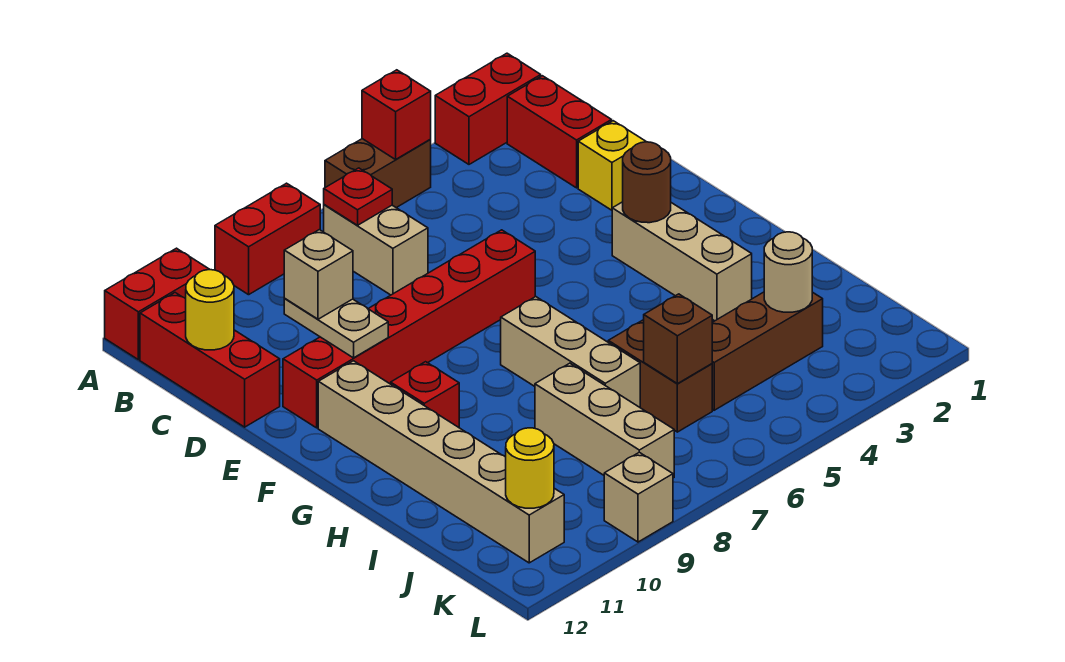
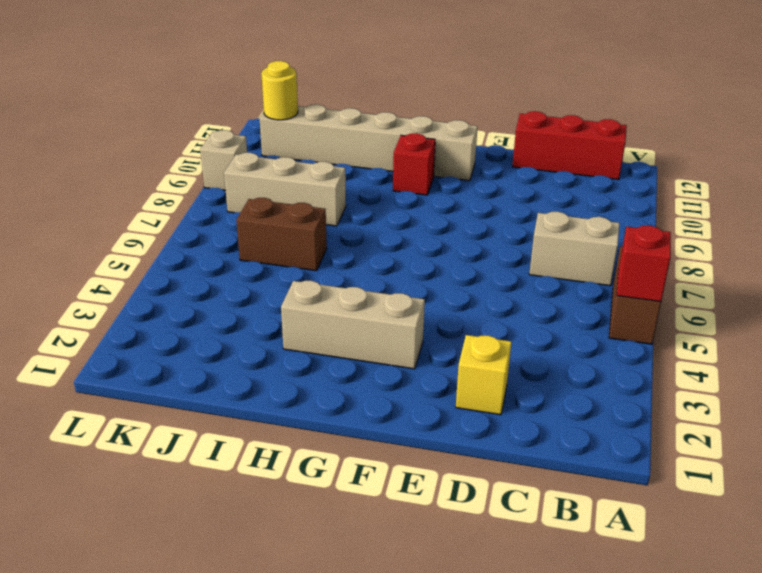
none -> red brick A2:A3 level 1
none -> red brick A8:A9 level 1
none -> red brick A11:A12 level 1

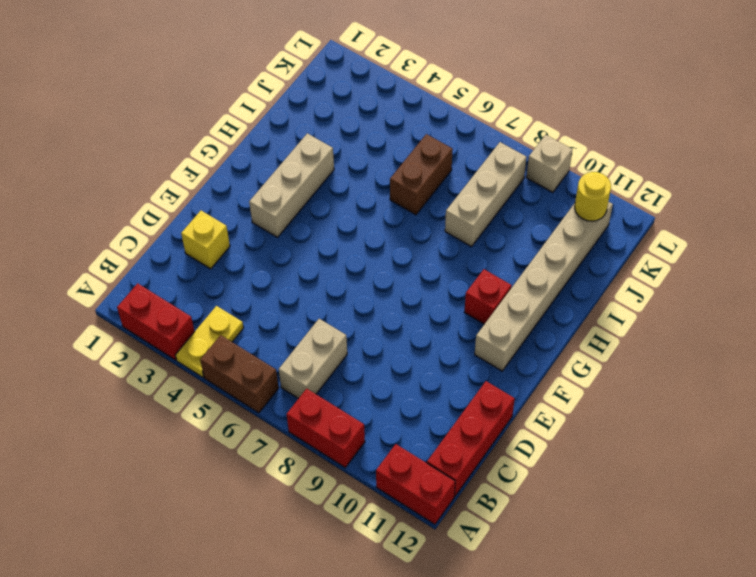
yellow plate A4:B4 level 1 -> none
none -> red brick B2:C2 level 1
none -> red brick E6:E11 level 1
none -> tan brick G7:I7 level 1

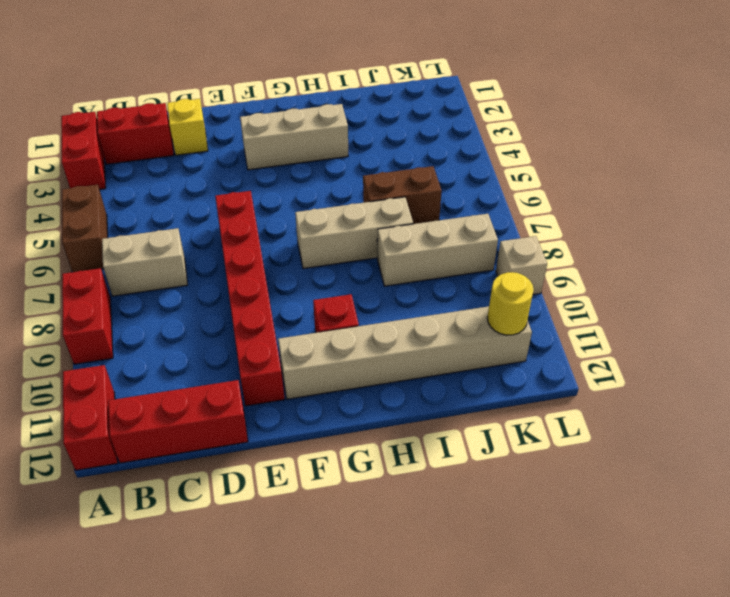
none -> brown brick J3:J5 level 1
none -> red brick A5 level 2
none -> red plate B7 level 2

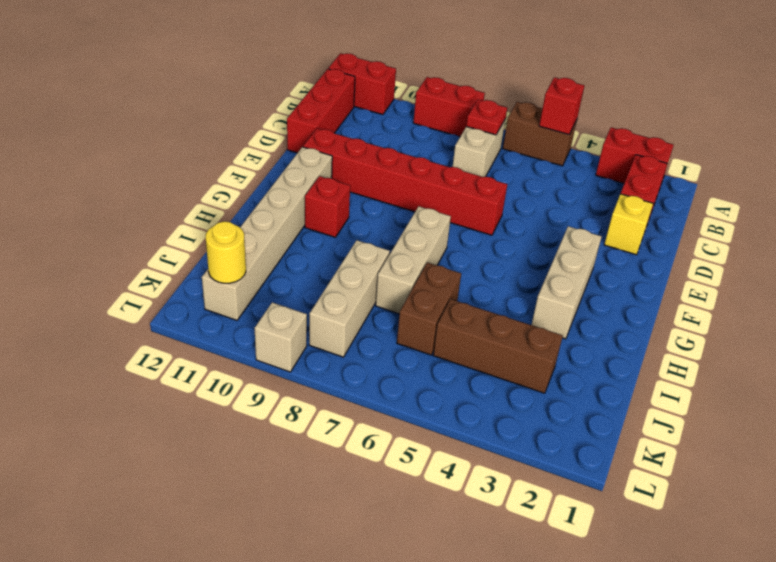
none -> yellow round brick C12 level 2
none -> tan plate D10:E10 level 2
none -> brown round brick F3 level 2

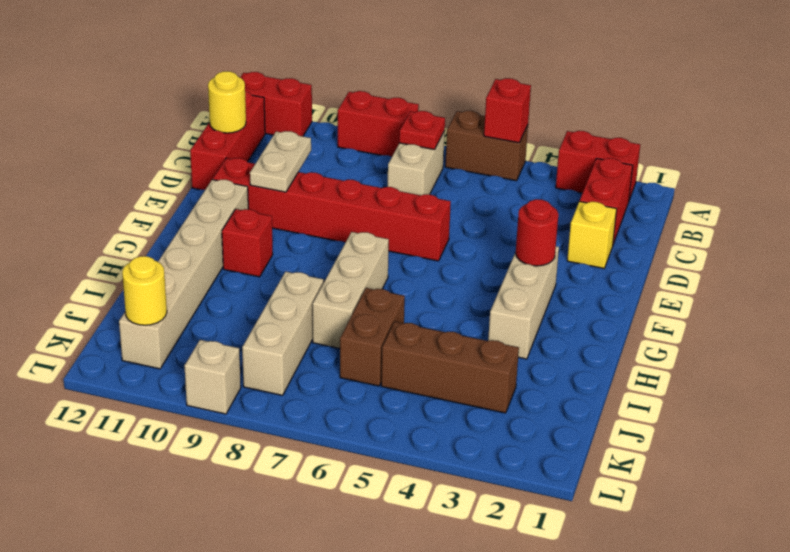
red round brick F3 level 2 -> brown round brick F3 level 2
none -> tan round brick J3 level 2
none -> brown brick J6 level 2
none -> tan brick D10 level 3

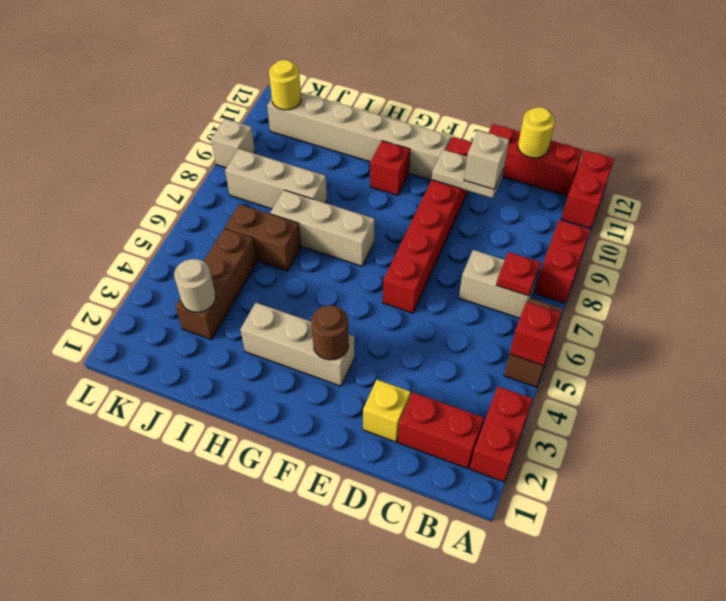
none -> brown brick J6 level 2

